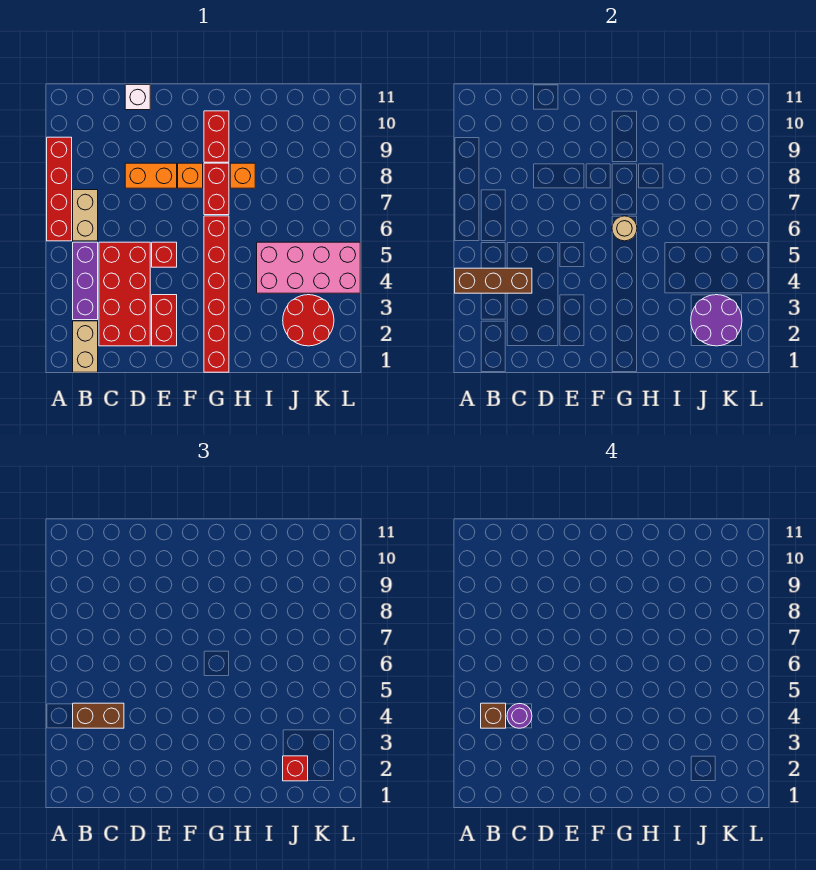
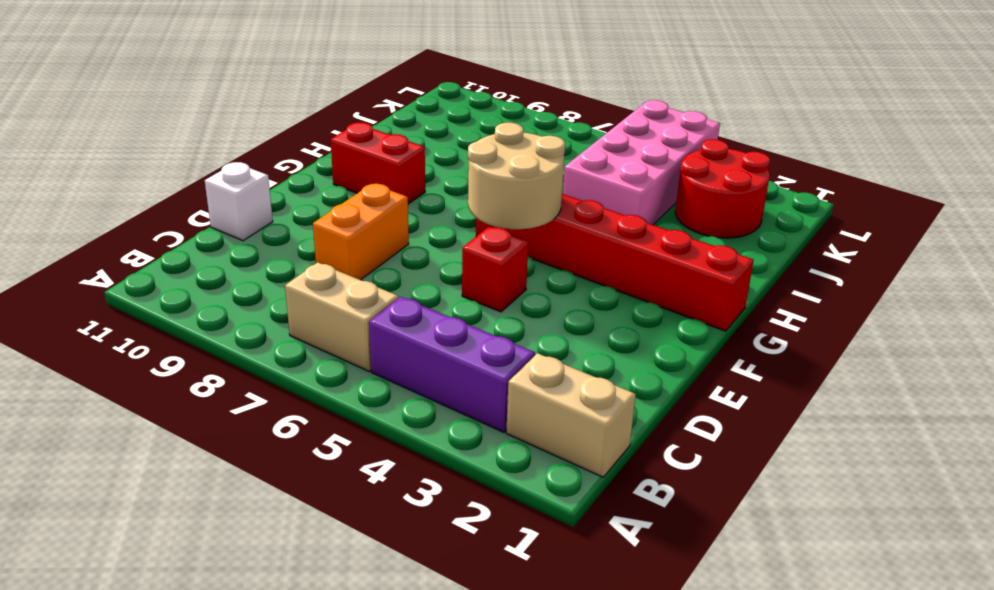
tan round brick F5:G6 level 2 -> tan round brick G6 level 2
none -> red brick A6:A9 level 1
none -> red brick C2:D5 level 1
none -> red brick E2:E3 level 1

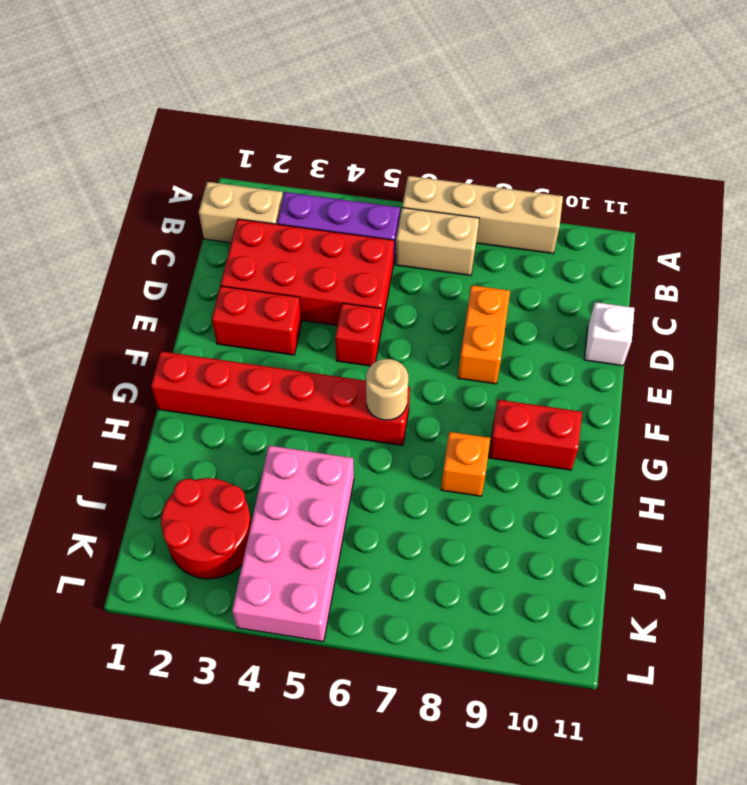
tan brick A6:A9 level 1 -> red brick A6:A9 level 1
none -> orange brick F8 level 1
none -> red brick G7:G8 level 1
none -> brown brick A4:C4 level 2

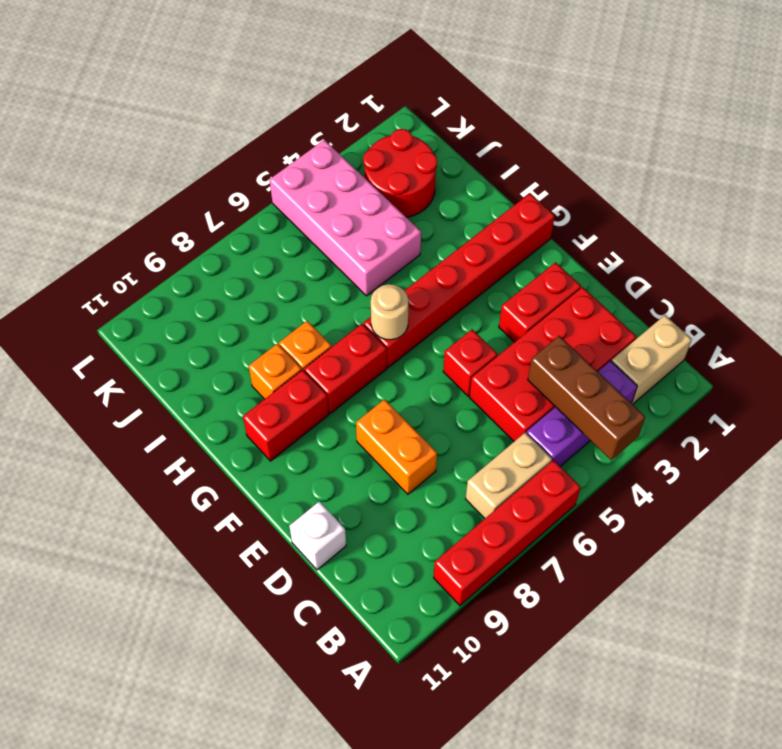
orange brick H9 level 1 -> orange brick F8 level 1
none -> purple round brick J2:K3 level 2
none -> brown brick B4:C4 level 3
none -> red brick J2 level 3

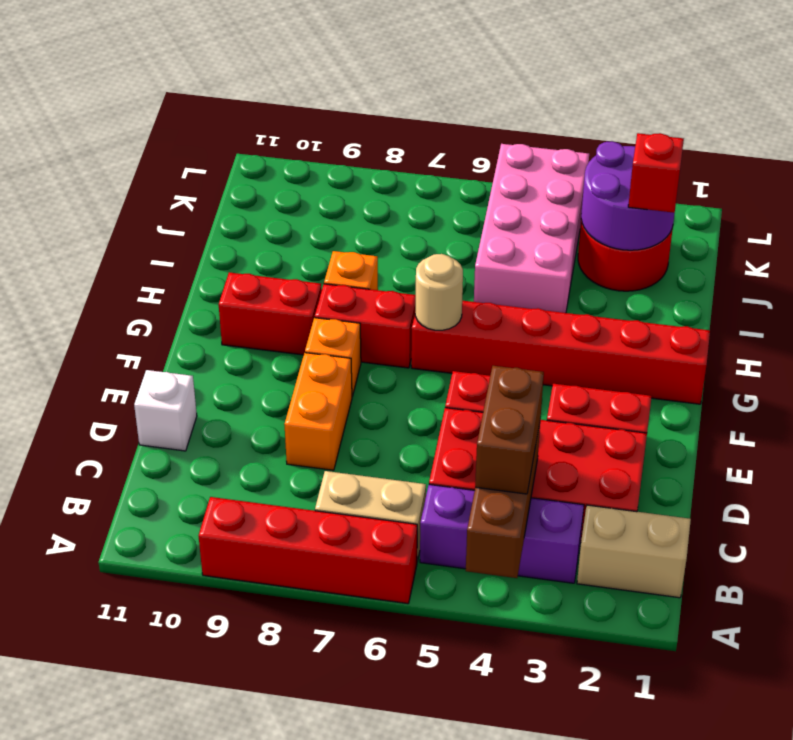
none -> brown brick B4 level 4
none -> purple round brick C4 level 4

